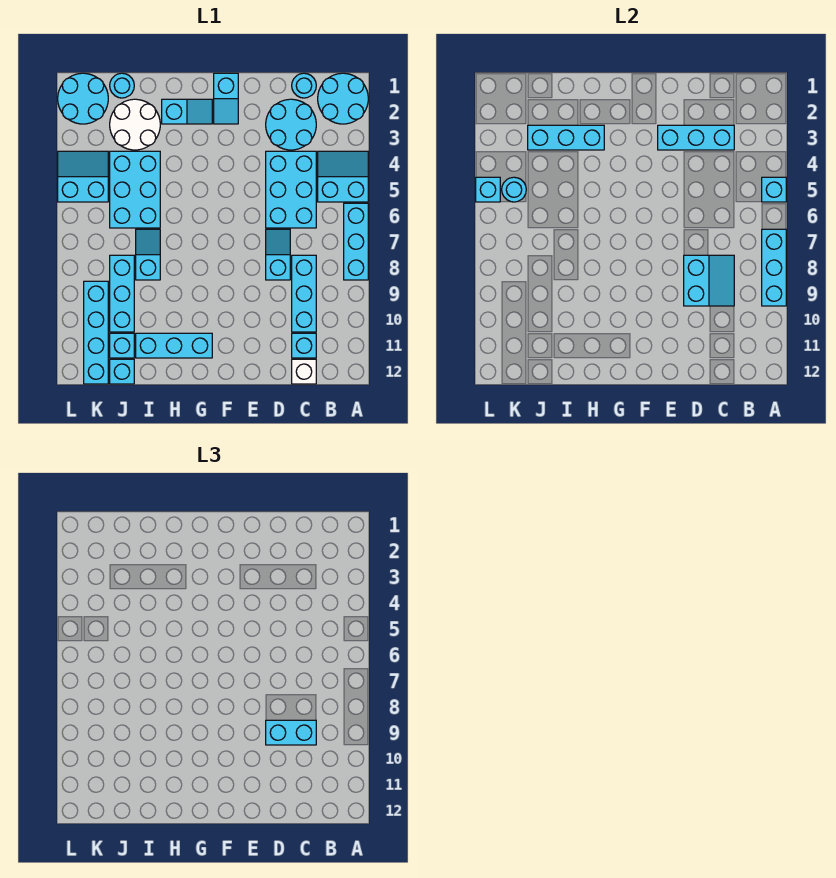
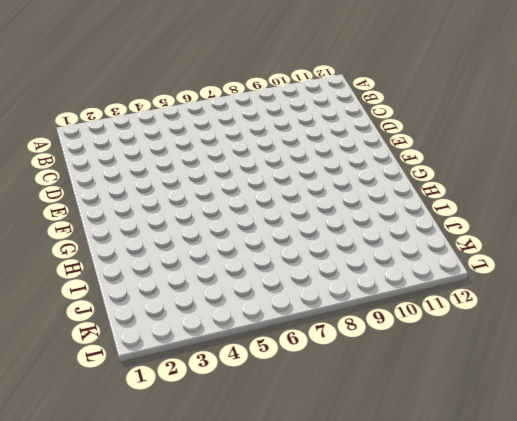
none -> cyan round brick A1:B2 level 1
none -> cyan slope A4:B5 level 1 top 5
none -> cyan brick A6:A8 level 1
none -> cyan round brick C1 level 1

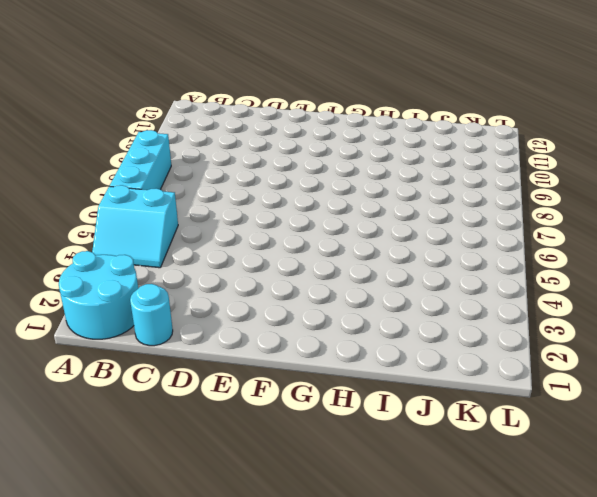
none -> cyan round brick C2:D3 level 1
none -> cyan brick C4:D6 level 1
none -> cyan brick C8:C10 level 1
none -> cyan brick C11 level 1

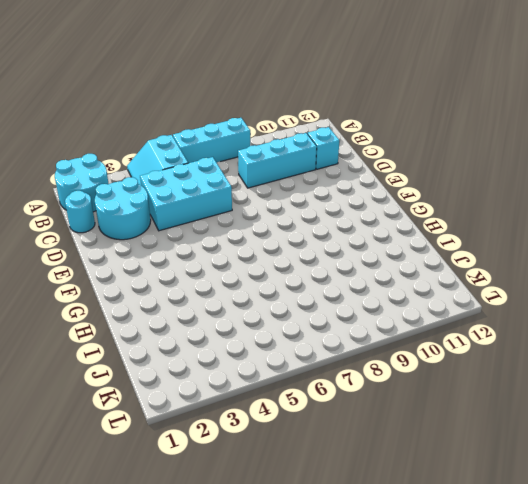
none -> white brick C12 level 1
none -> cyan slope D7:D8 level 1 top 8
none -> cyan slope F1:F2 level 1 top 1
none -> cyan slope G2:H2 level 1 top H

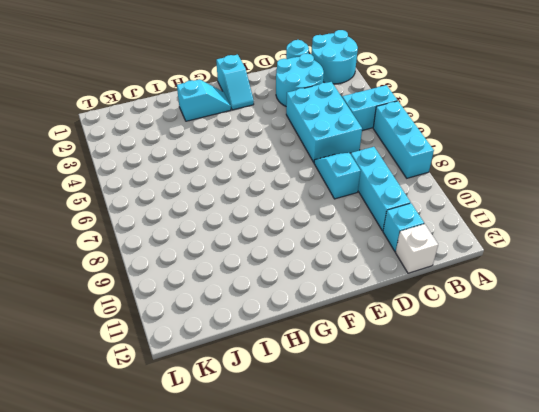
none -> cyan brick G11:I11 level 1
none -> white round brick I2:J3 level 1
none -> cyan brick I4:J6 level 1
none -> cyan slope I7:I8 level 1 top 8

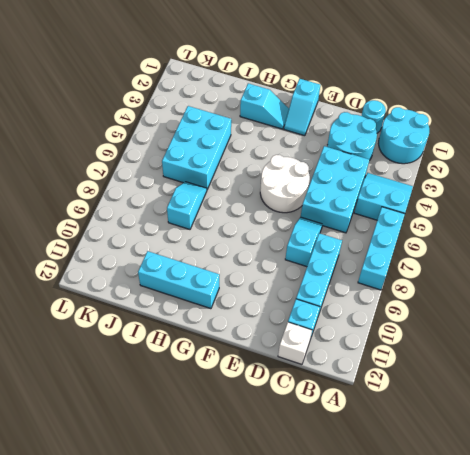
white round brick E5:F6 level 1 -> white round brick I2:J3 level 1
none -> cyan round brick J1 level 1
none -> cyan brick J8:J10 level 1
none -> cyan brick J11 level 1
none -> cyan brick J12 level 1

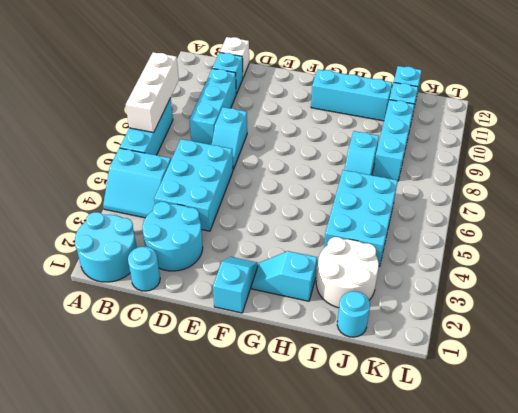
white brick A7:A9 level 2 -> cyan brick A7:A9 level 2
none -> cyan round brick K1:L2 level 1
none -> cyan slope K4:L5 level 1 top 5
none -> cyan brick K9:K12 level 1
none -> cyan brick A5 level 2

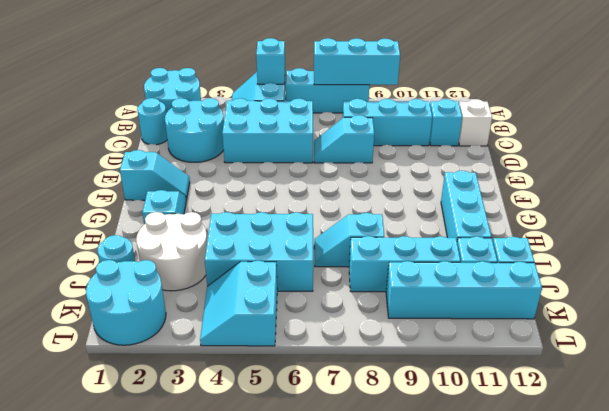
none -> cyan brick C3:E3 level 2
none -> cyan slope C8:D9 level 2 top D
none -> cyan brick H3:J3 level 2
none -> cyan round brick K5 level 2

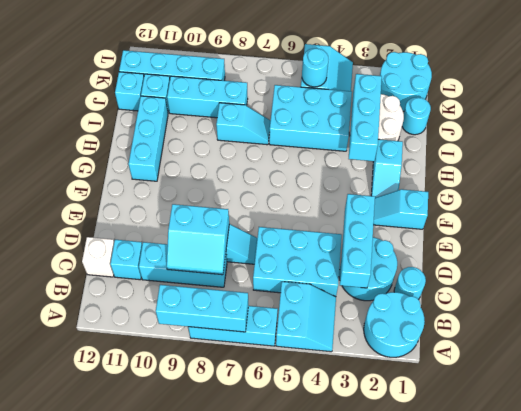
none -> cyan brick A5 level 2
none -> cyan brick L5 level 2
none -> cyan brick C9:D9 level 3

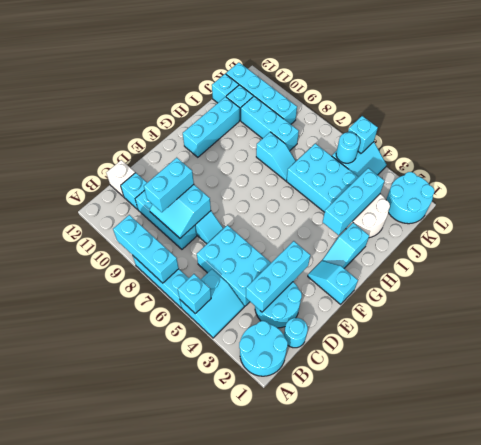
none -> cyan round brick J1 level 1

